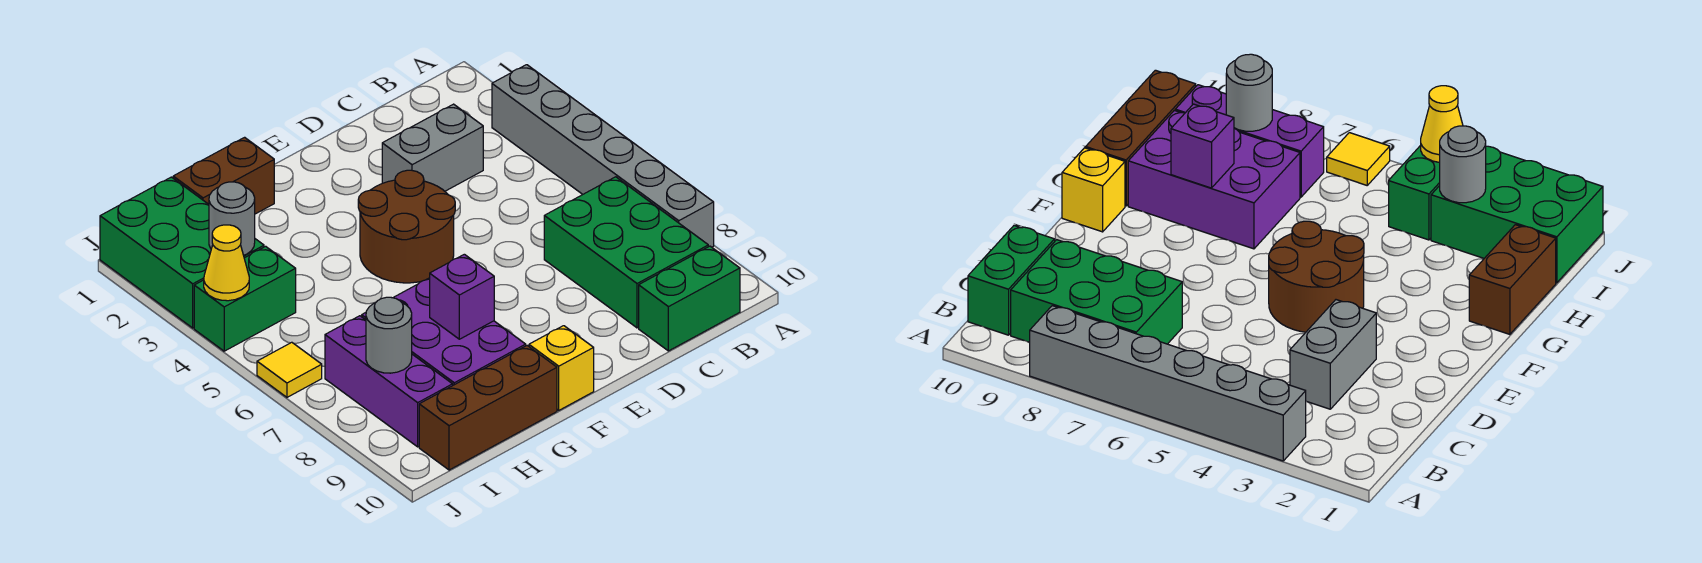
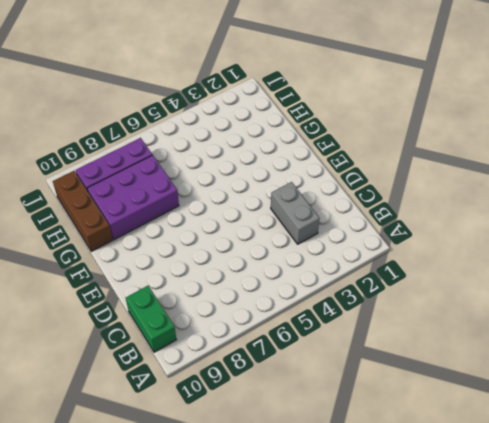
none -> grey brick A3:A8 level 1
none -> green brick B7:C9 level 1
none -> brown round brick E4:F5 level 1

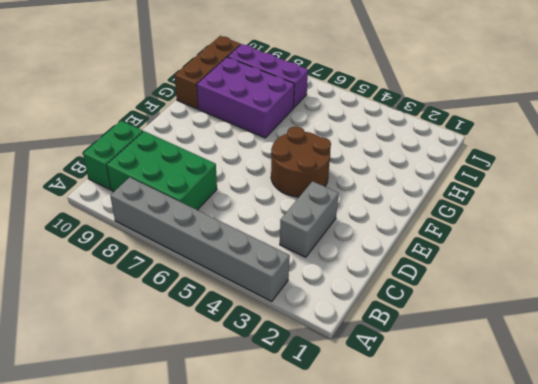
none -> yellow brick F10 level 1
none -> brown brick G1:H1 level 1
none -> green brick I1:J3 level 1

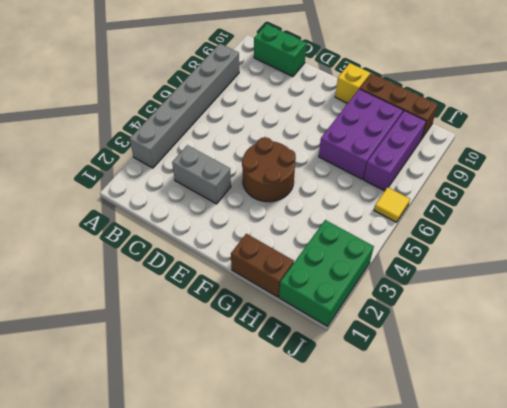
none -> green brick B7:C9 level 1
none -> green brick I4:J4 level 1
none -> purple brick G8 level 2

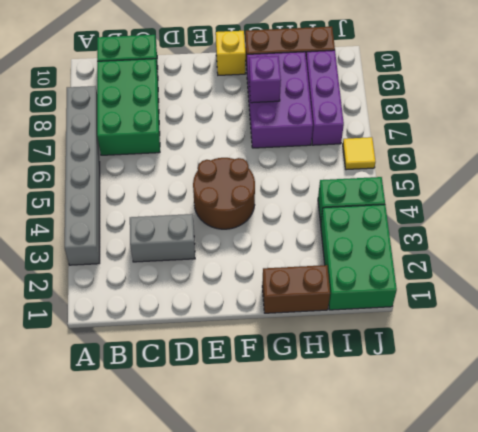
none -> grey round brick I3 level 2
none -> grey round brick I8 level 2
none -> yellow cone J4 level 2

